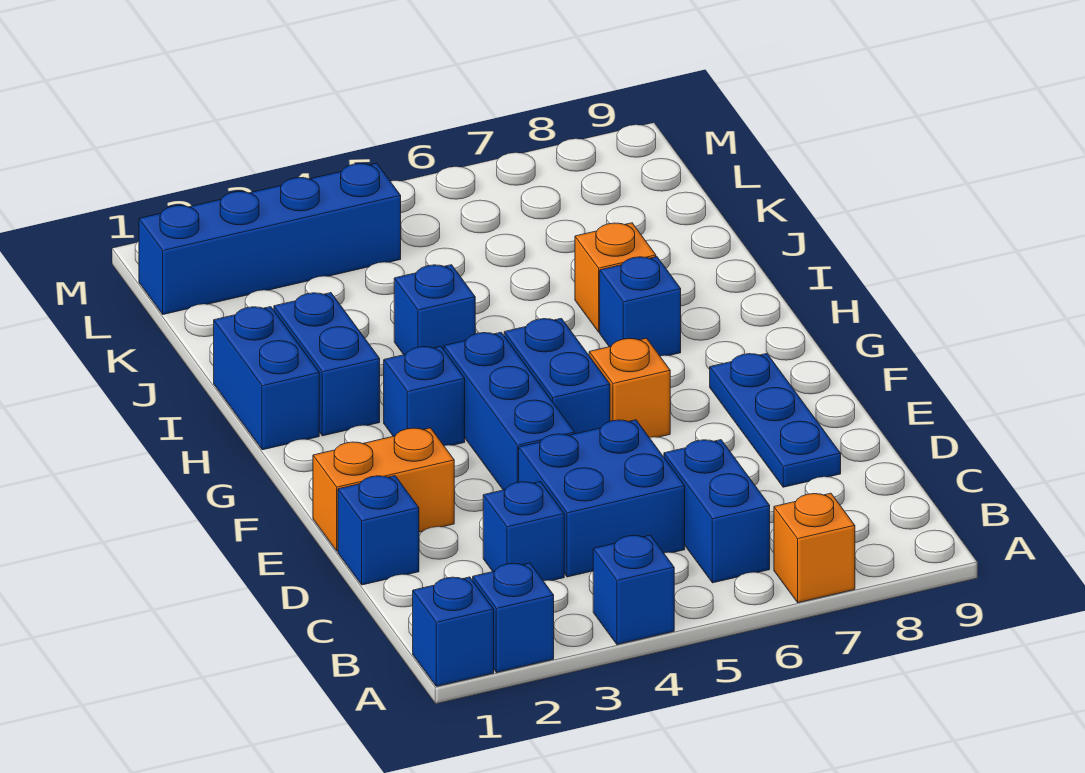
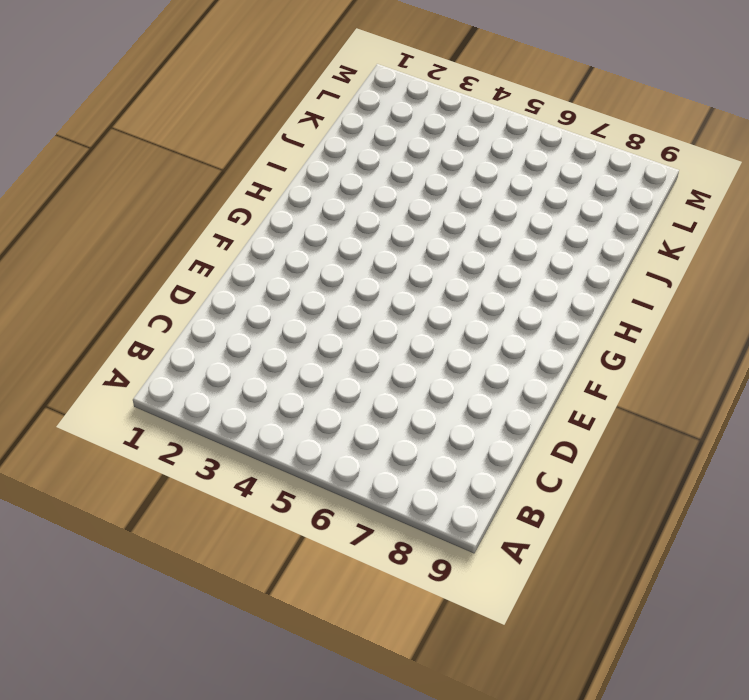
none -> blue brick A1 level 1
none -> blue brick A2 level 1
none -> blue brick A4 level 1

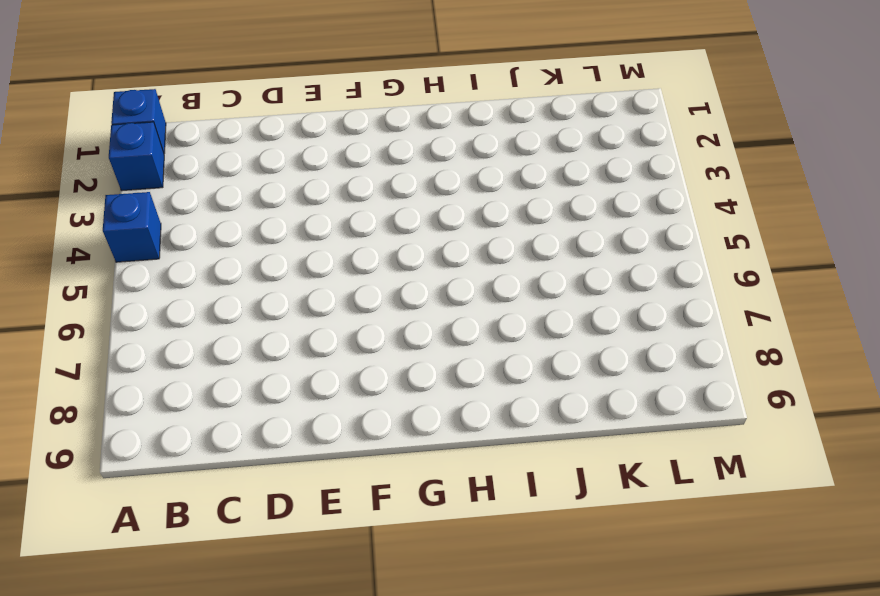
none -> orange brick A7 level 1
none -> blue brick B6:C6 level 1
none -> blue brick C3 level 1

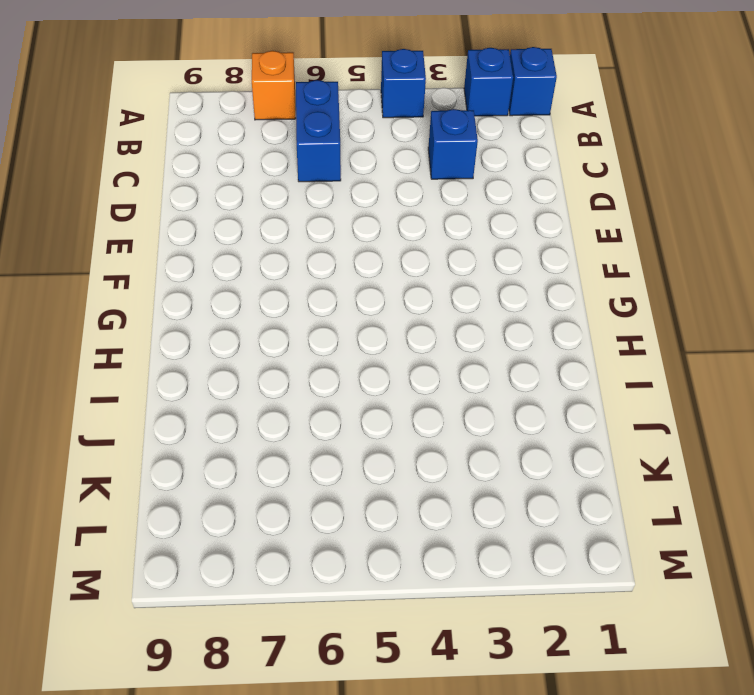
none -> blue brick C4:D5 level 1
none -> blue brick D1 level 1
none -> blue plate D8:F8 level 1

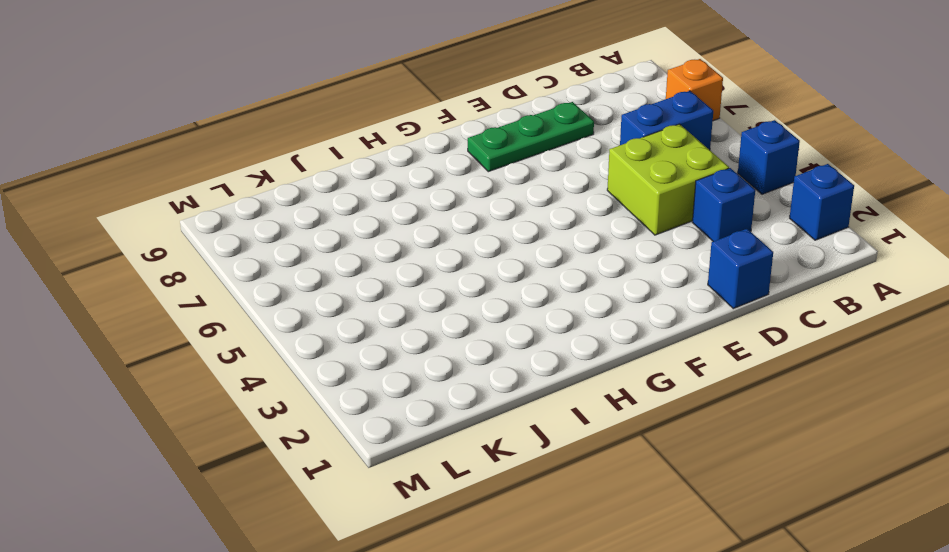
lime brick C4:D5 level 1 -> blue brick C4:D5 level 1
green plate D8:F8 level 1 -> blue plate D8:F8 level 1
none -> blue brick A1 level 1
none -> orange brick E1:E2 level 1
none -> blue brick E4:G4 level 1

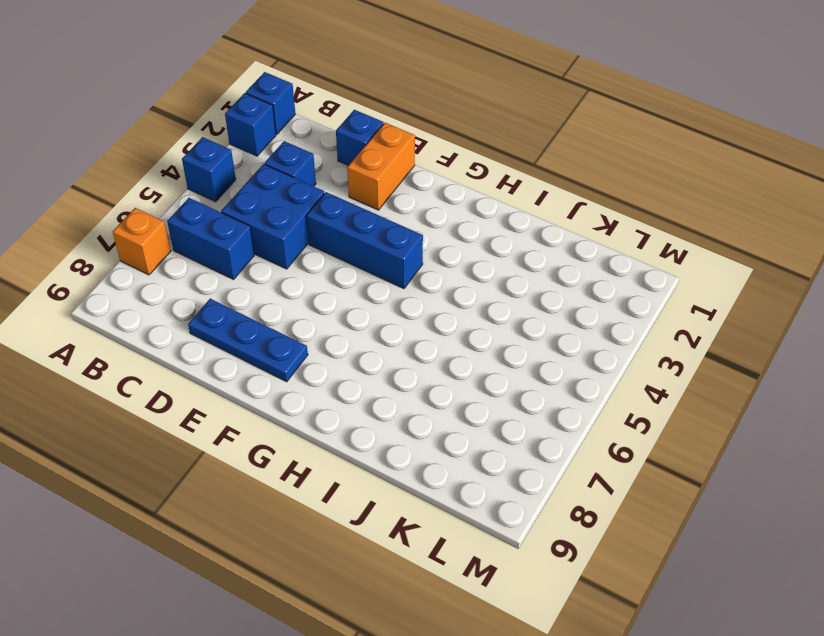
none -> blue brick F5:G5 level 1
none -> orange brick F6 level 1
none -> blue brick G3 level 1

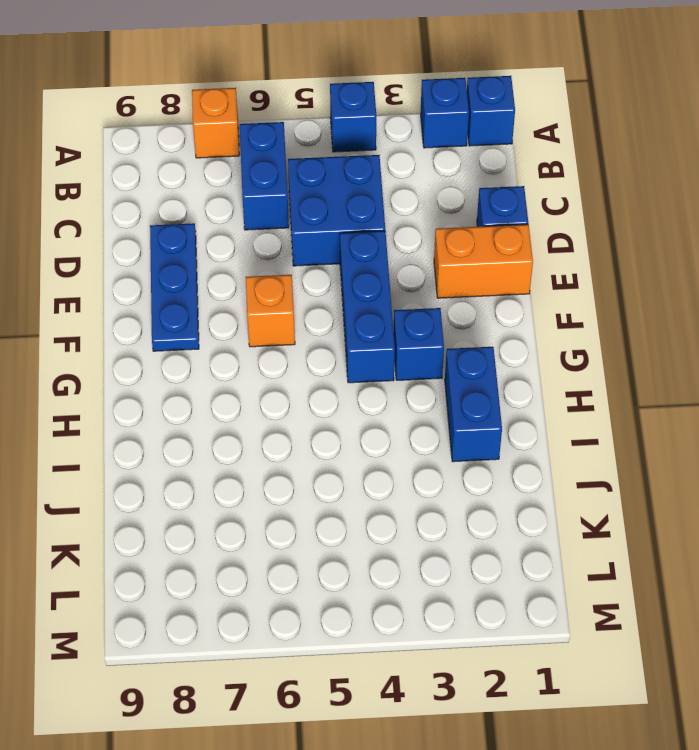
none -> blue brick C3 level 1
none -> blue brick F5:G5 level 1
none -> blue brick H1:I1 level 1

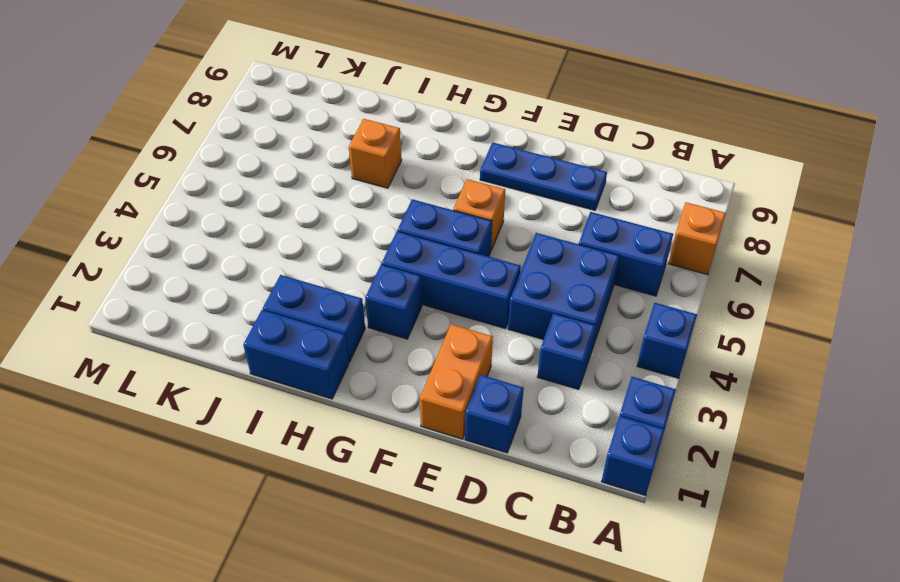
none -> blue brick H7 level 1
none -> blue brick I4 level 1
none -> blue brick L1:L4 level 1

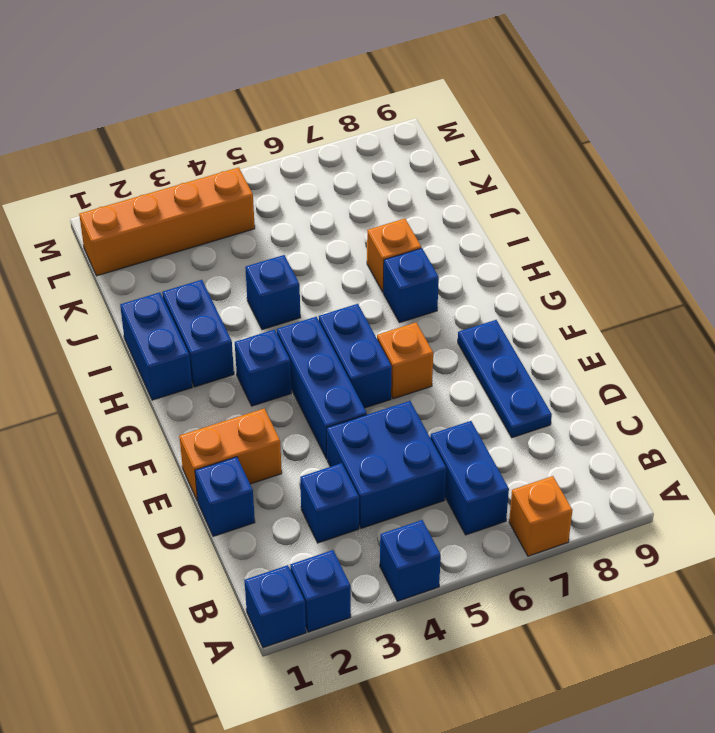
orange brick L1:L4 level 1 -> blue brick L1:L4 level 1

